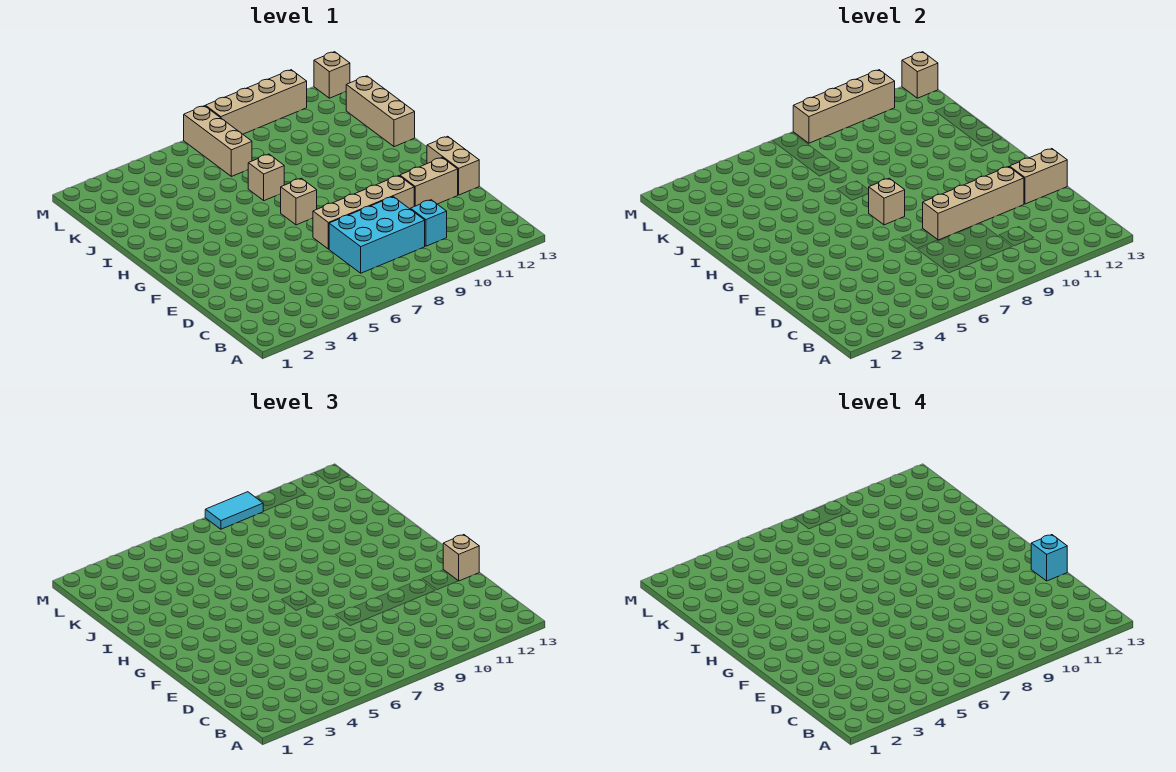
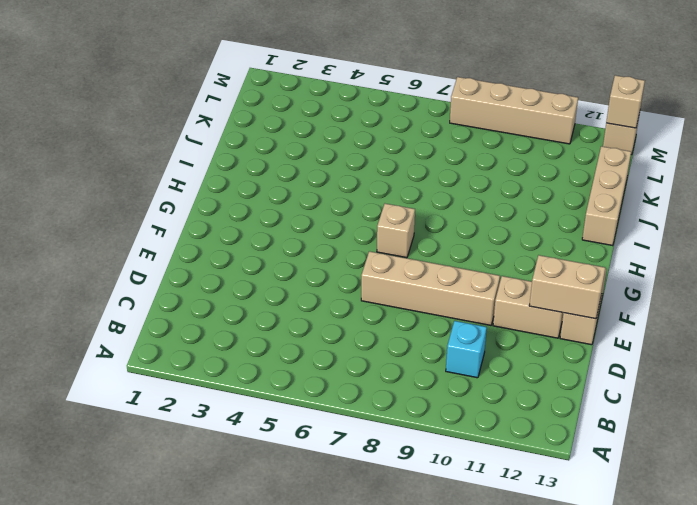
none -> cyan brick C7:D9 level 1
none -> tan brick I7 level 1
none -> tan brick K7:M7 level 1

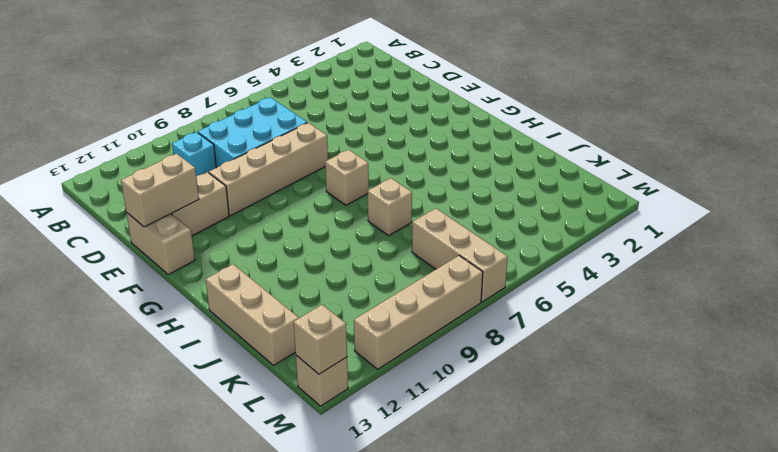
none -> tan brick E8:E11 level 2
none -> tan brick G7 level 2
none -> tan brick M8:M11 level 2

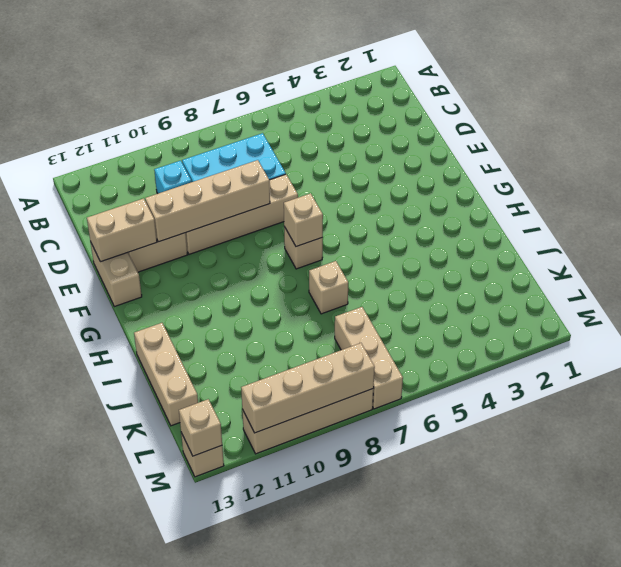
none -> tan brick E13 level 3
none -> cyan tile M8:M9 level 3
none -> cyan brick E13 level 4

